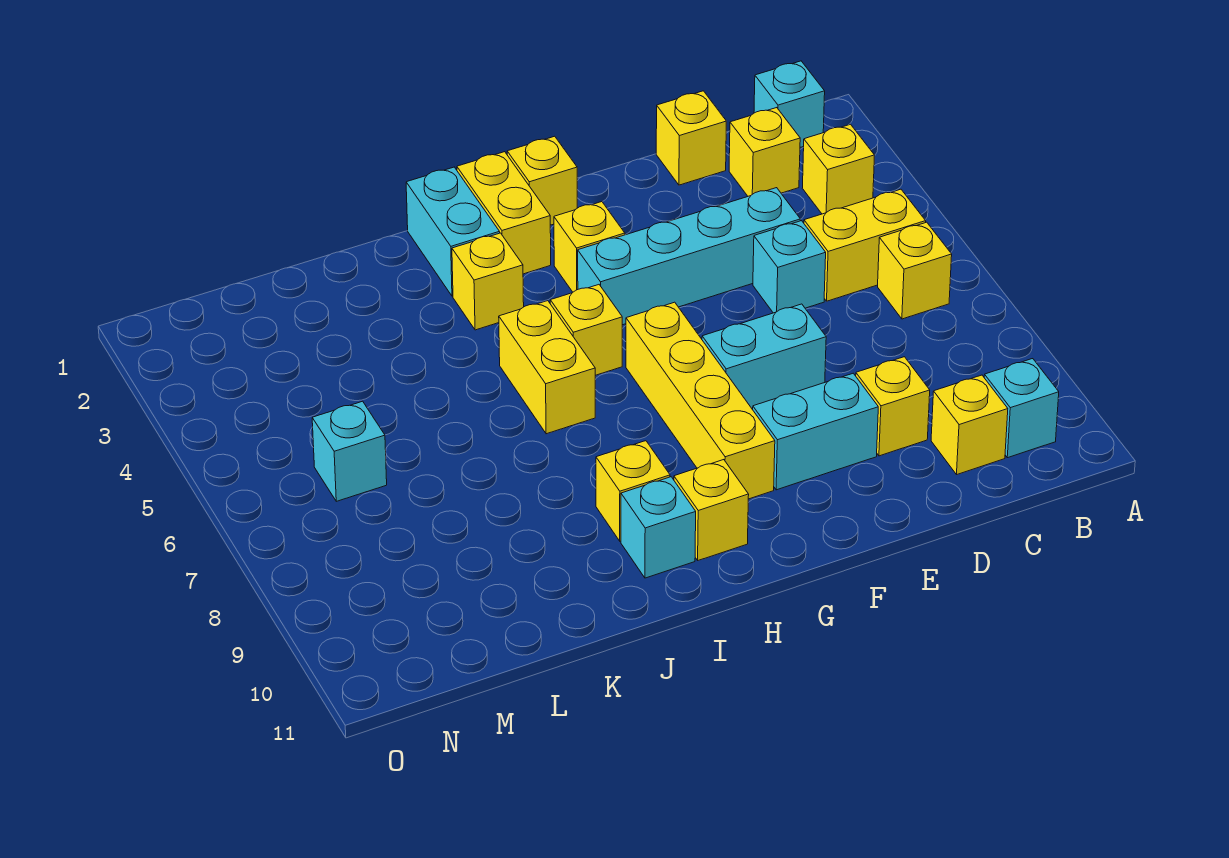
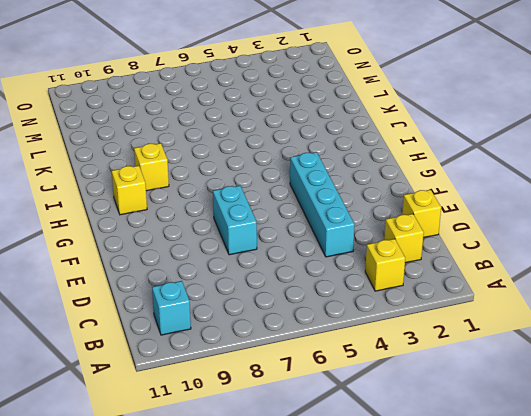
none -> cyan brick B1 level 1
none -> yellow brick B5:C5 level 1
none -> yellow brick B6 level 1

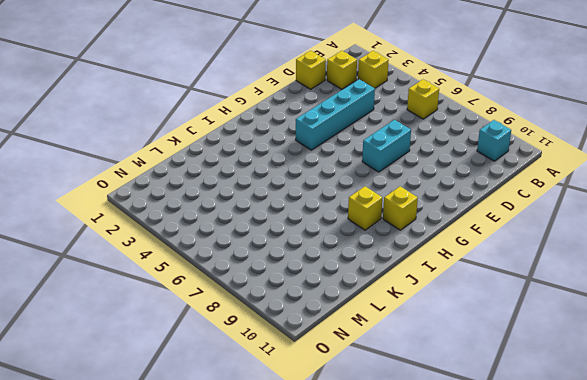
none -> cyan brick B1 level 1
none -> yellow brick B5:C5 level 1
none -> yellow brick C10 level 1

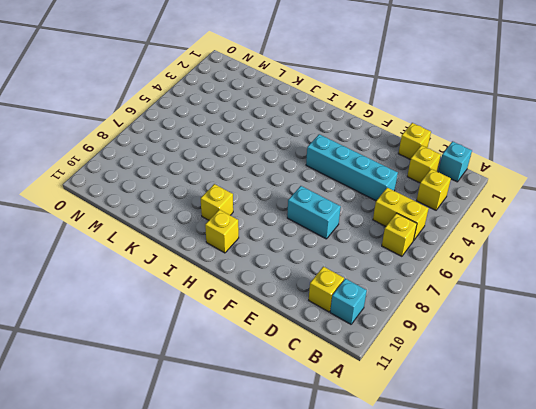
none -> cyan brick D5 level 1
none -> yellow brick D9 level 1
none -> cyan brick E9:F9 level 1

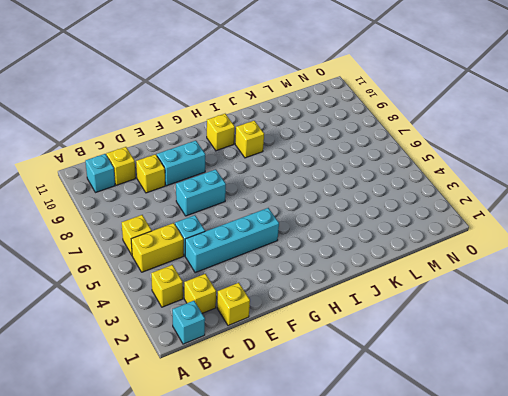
none -> yellow brick G1 level 1
none -> yellow brick G3 level 1
none -> yellow brick G6:G9 level 1

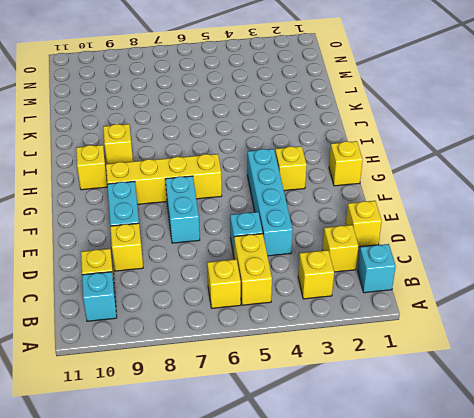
none -> yellow brick H1:H2 level 1
none -> yellow brick H5 level 1
none -> cyan brick I1:I2 level 1

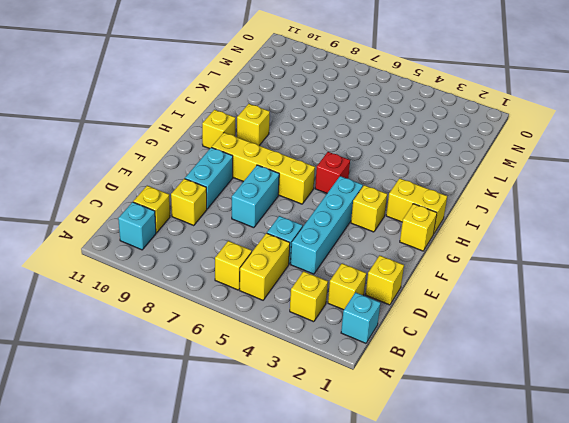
red brick H5 level 1 -> yellow brick H5 level 1
none -> cyan brick I1:I2 level 1
none -> yellow brick I3 level 1
none -> yellow brick I5:I6 level 1

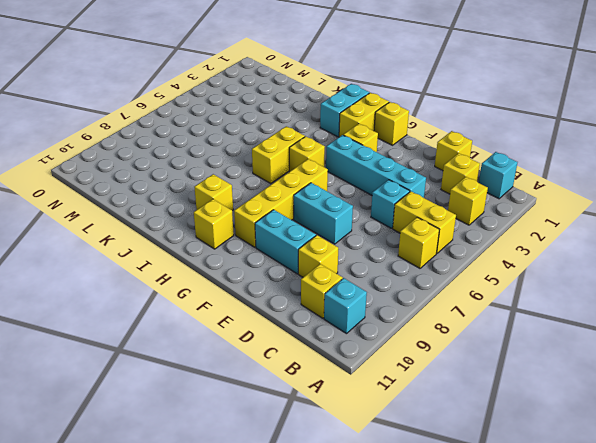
none -> yellow brick I3 level 1
none -> cyan brick I10 level 1
none -> cyan brick M6 level 1

